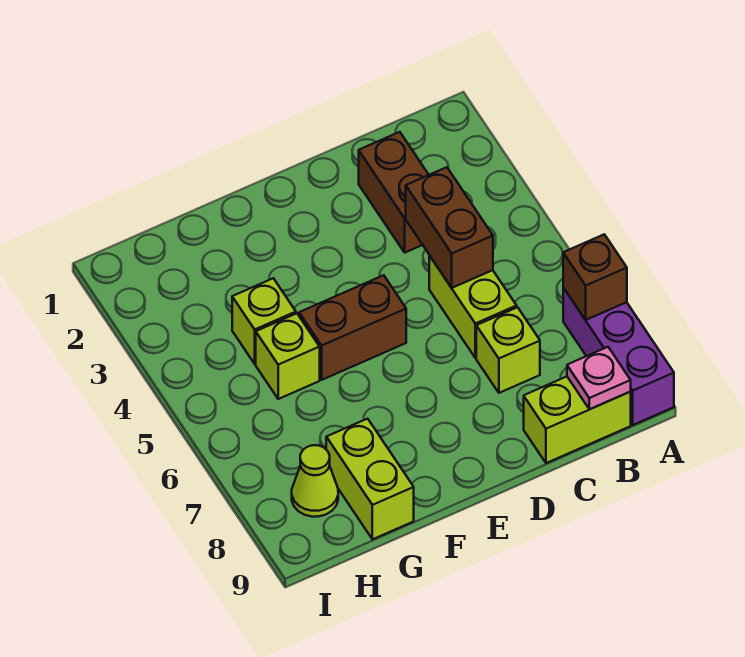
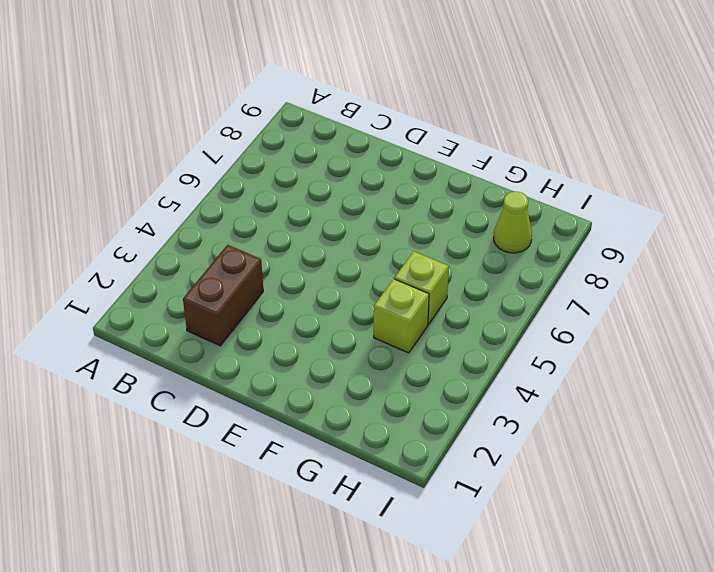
none -> purple brick A7:A9 level 1
none -> lime brick B9:C9 level 1
none -> lime brick C5:C6 level 1

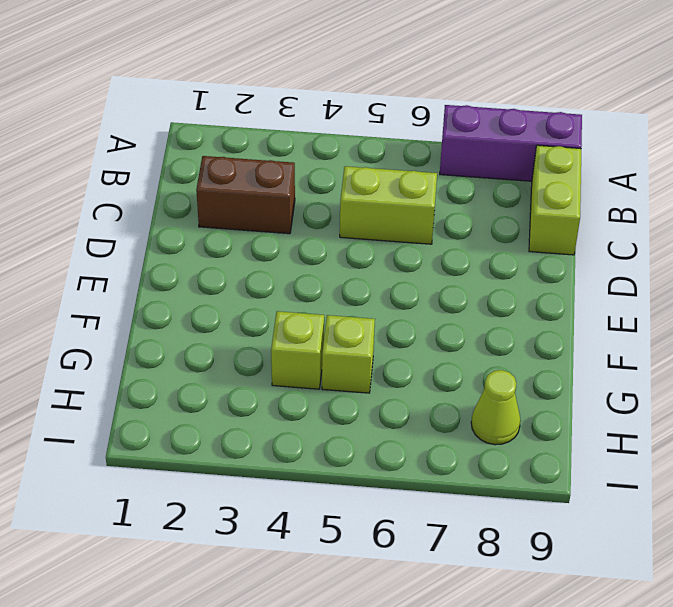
none -> lime brick C7 level 1
none -> brown brick E5:F5 level 1
none -> lime brick G8:G9 level 1

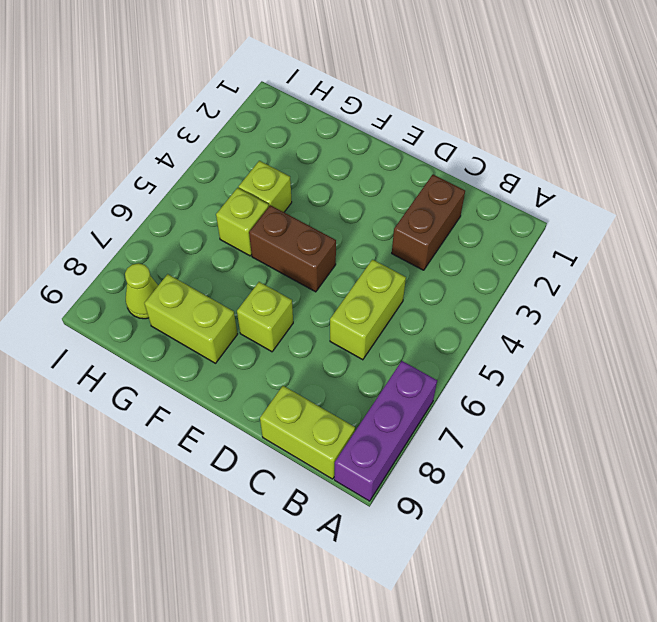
lime brick E7 level 1 -> lime brick C7 level 1
lime brick F8:G8 level 1 -> lime brick G8:G9 level 1
none -> brown brick A7 level 2
none -> pink plate B9 level 2
none -> brown brick C4:C5 level 2

